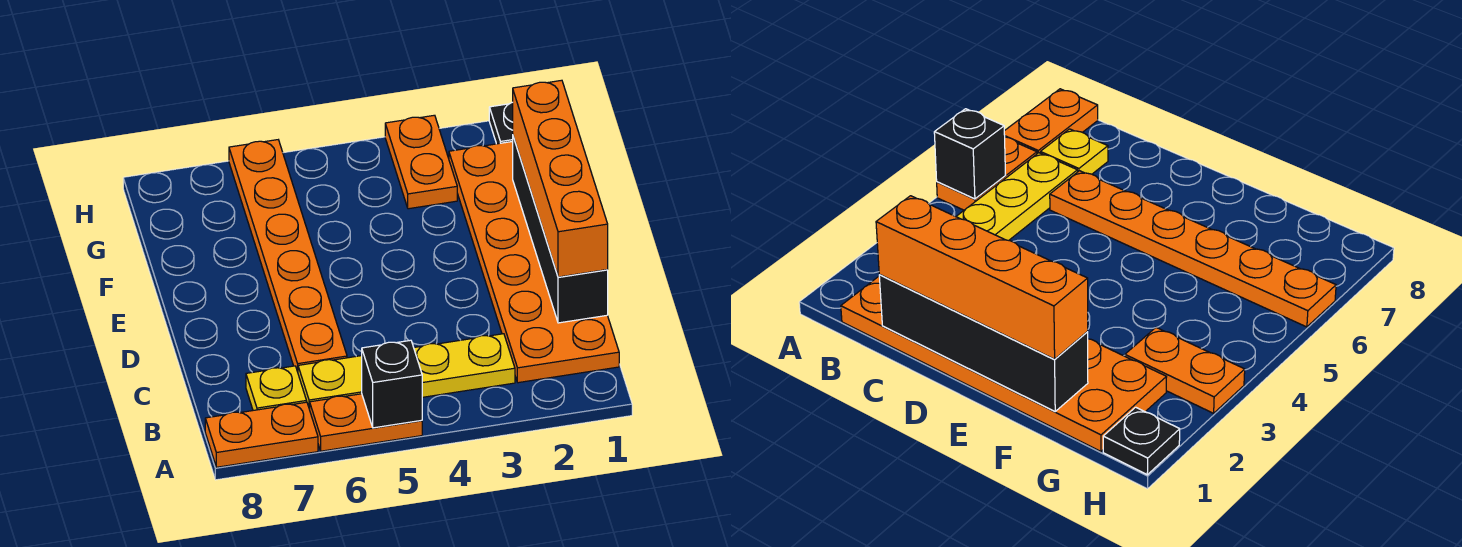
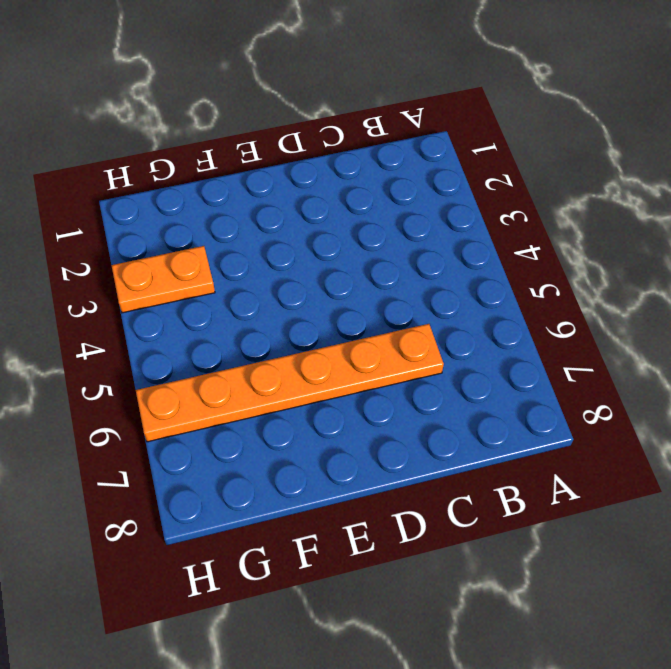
none -> orange plate A5:A6 level 1
none -> orange plate A7:A8 level 1

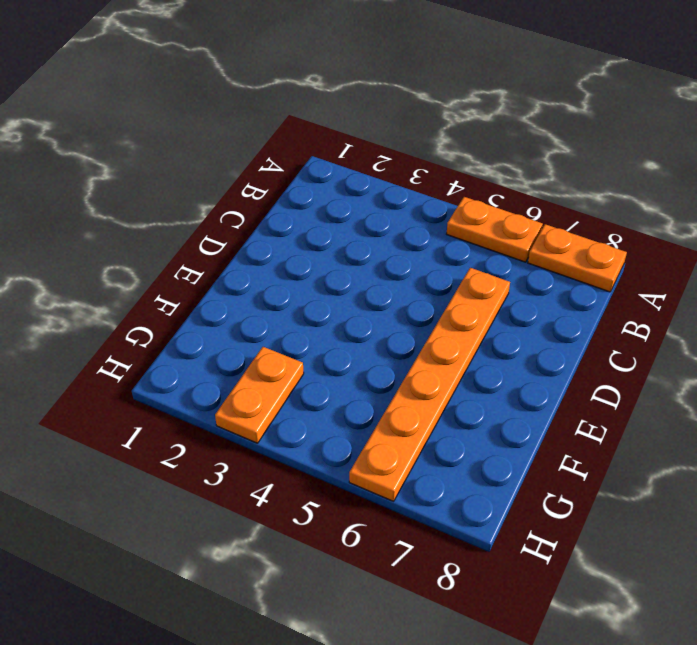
none -> orange plate B1:G2 level 1
none -> yellow plate B3:B6 level 1

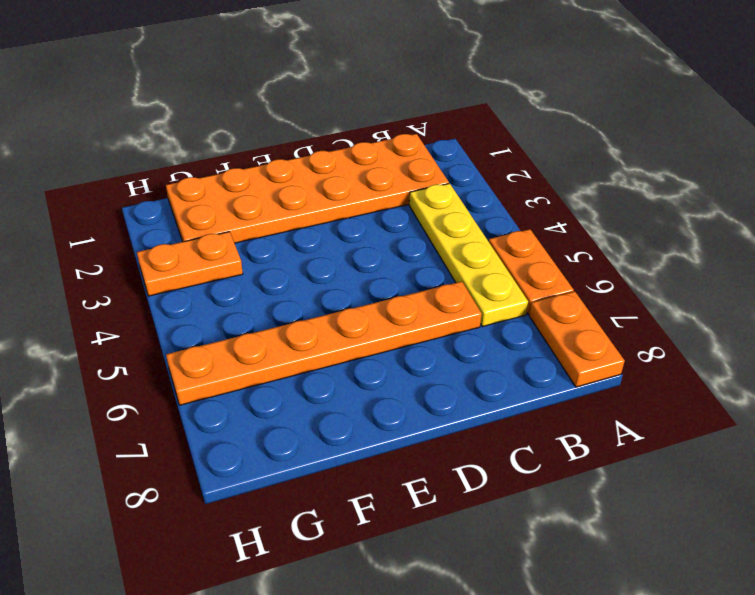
none -> yellow plate B7 level 1
none -> black plate H1 level 1

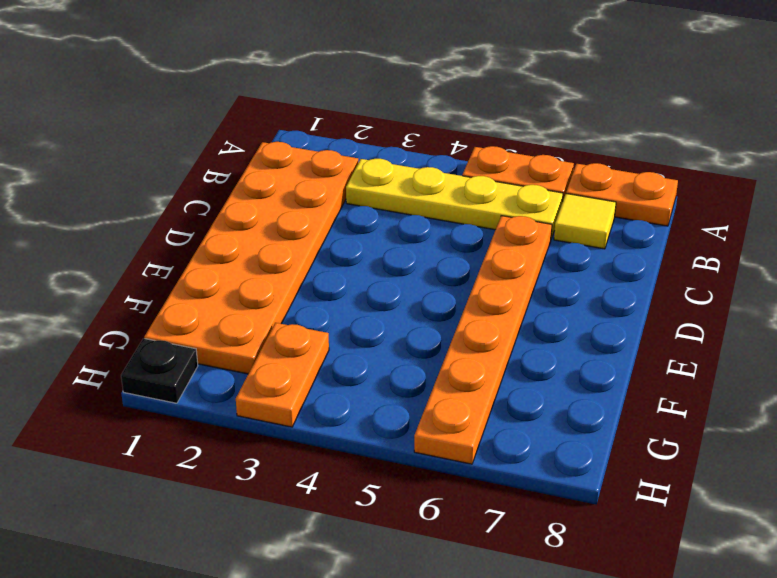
yellow tile B7 level 1 -> yellow plate B7 level 1
none -> black brick A5 level 2
none -> black brick C1:F1 level 2

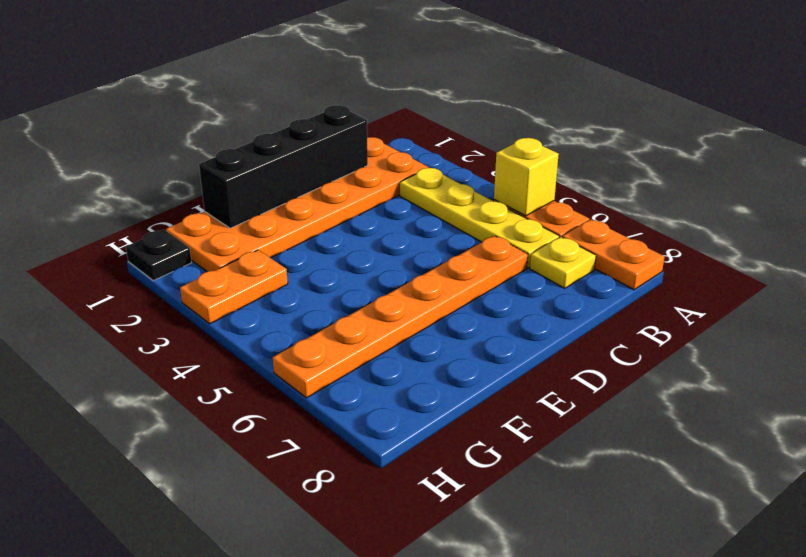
yellow brick A5 level 2 -> black brick A5 level 2
none -> orange brick C1:F1 level 3

